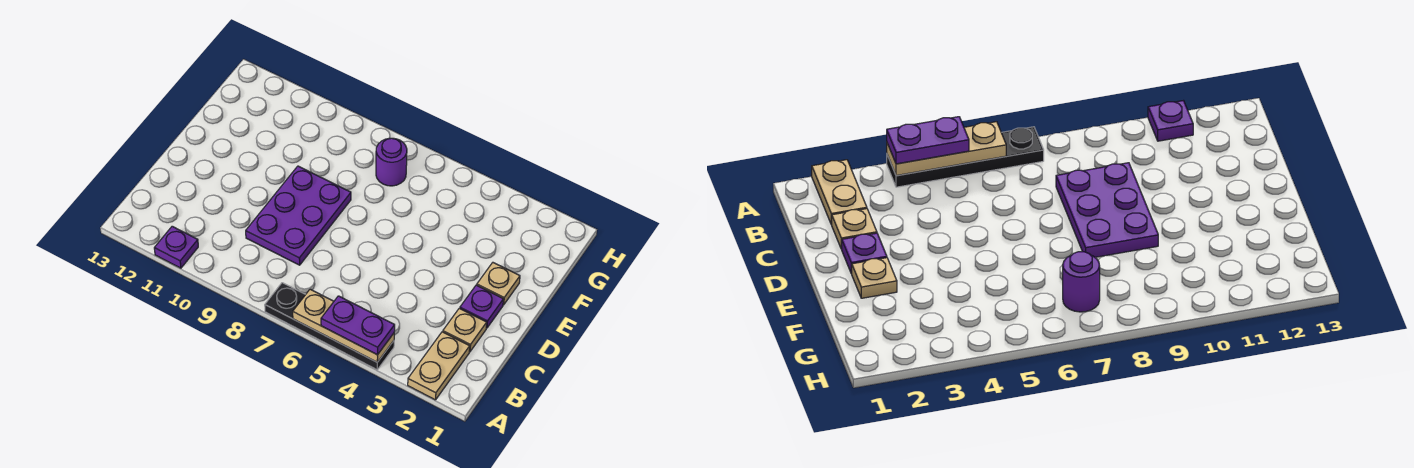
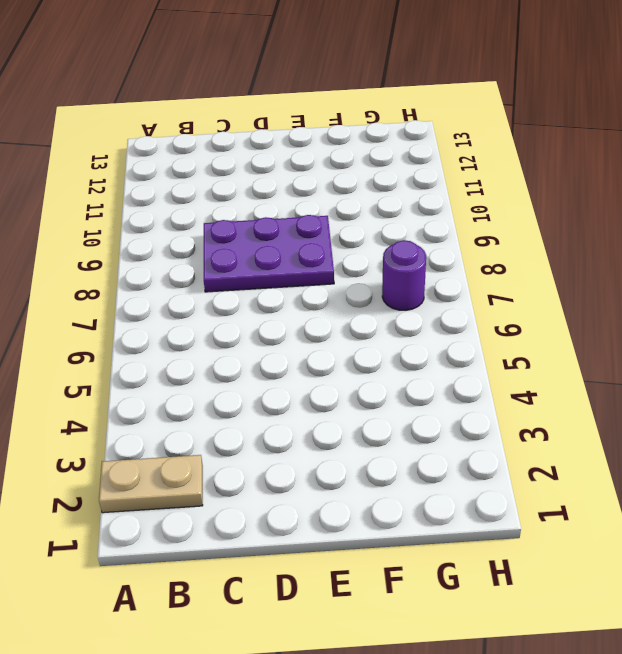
none -> black plate A4:A7 level 1
none -> purple plate A11 level 1

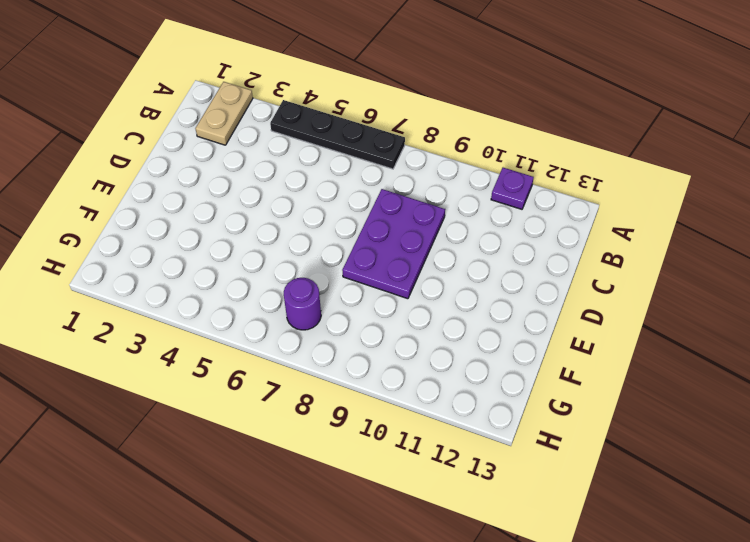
none -> tan plate C2 level 1
none -> purple plate D2 level 1

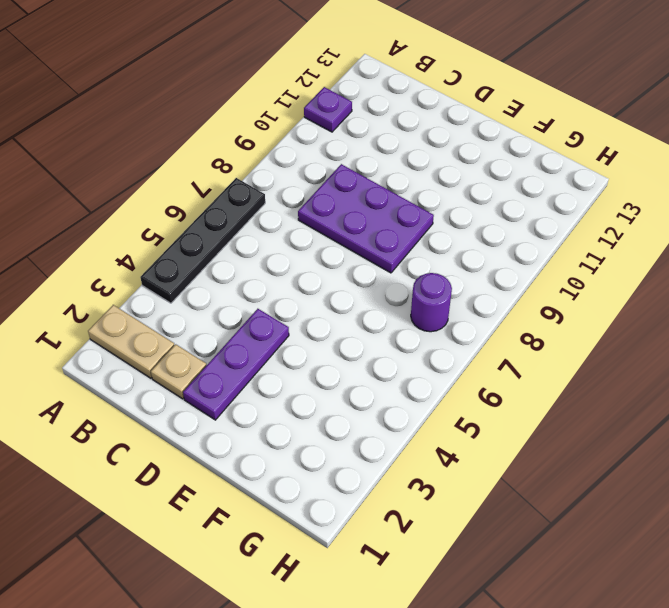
purple plate D2:D4 level 1 -> purple plate D2 level 1
none -> tan plate E2 level 1
none -> tan plate A4:A6 level 2

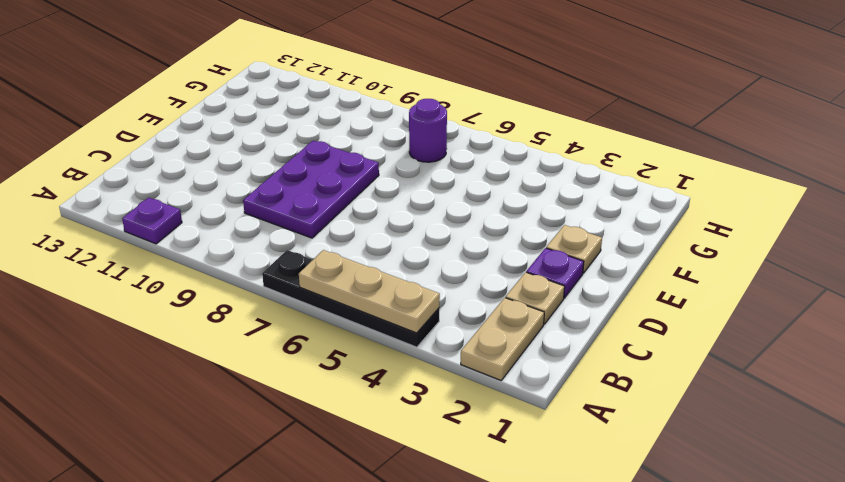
none -> purple plate A4:A5 level 3

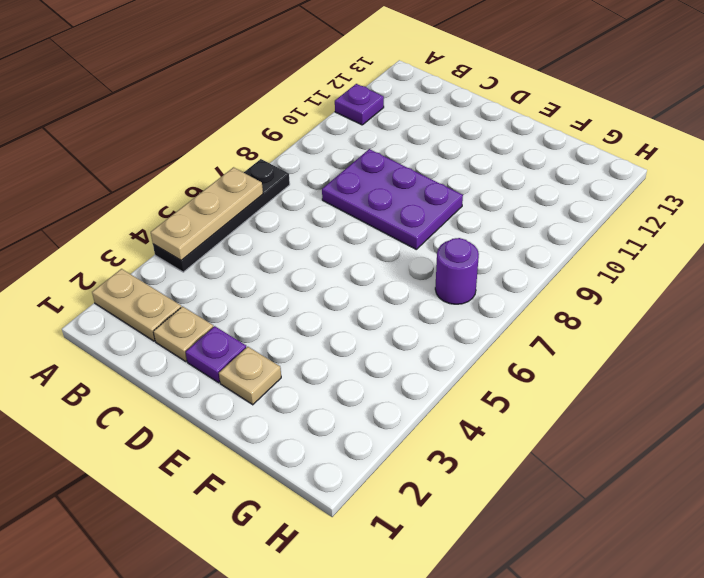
none -> purple plate A4:A5 level 3

